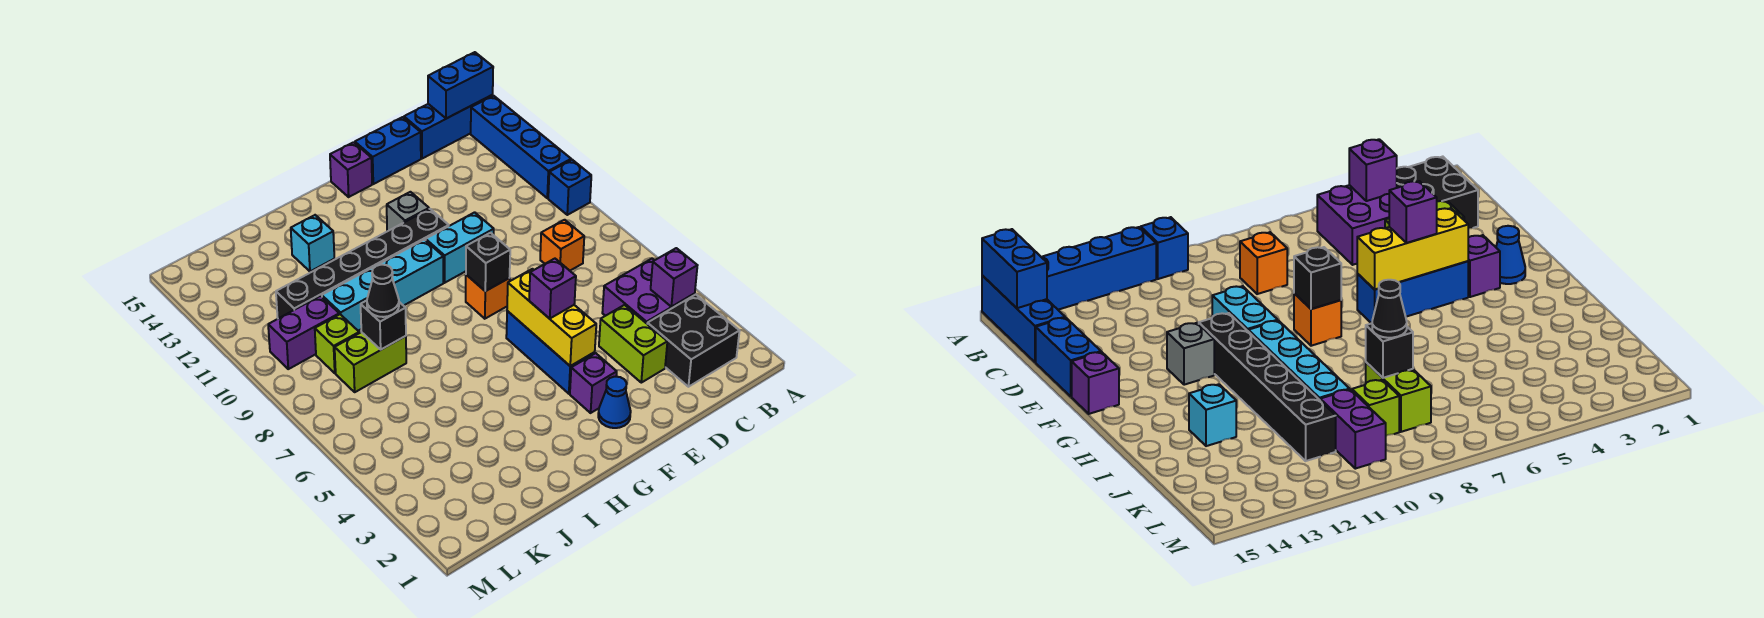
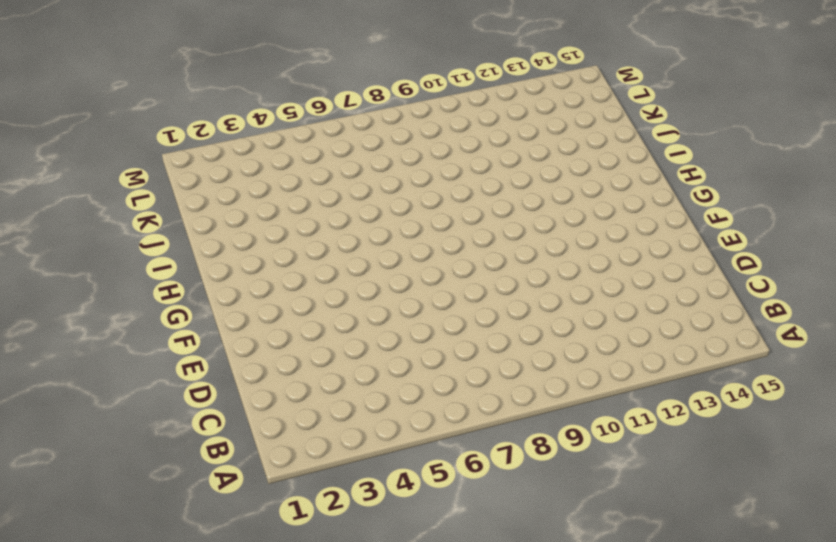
none -> blue brick A10 level 1
none -> blue brick A11:A14 level 1
none -> blue brick A15:C15 level 1

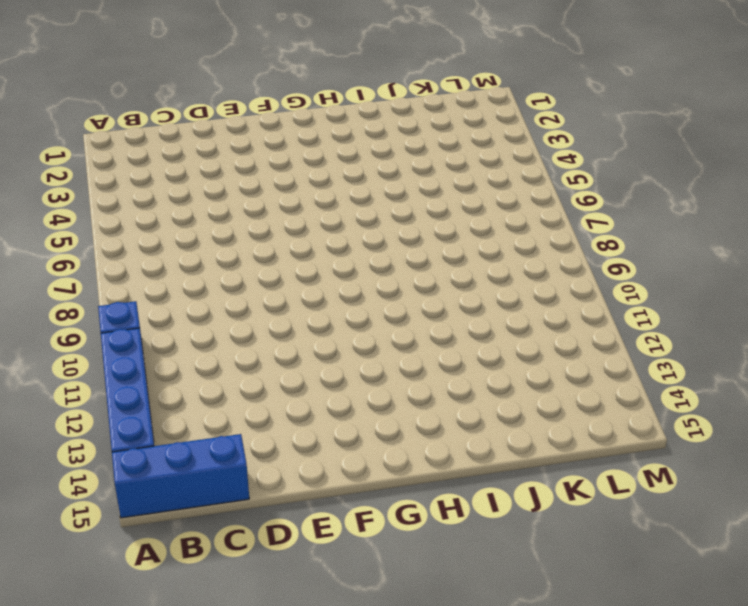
none -> black brick B2:C3 level 1
none -> purple brick B4:C5 level 1
none -> orange brick C8 level 1

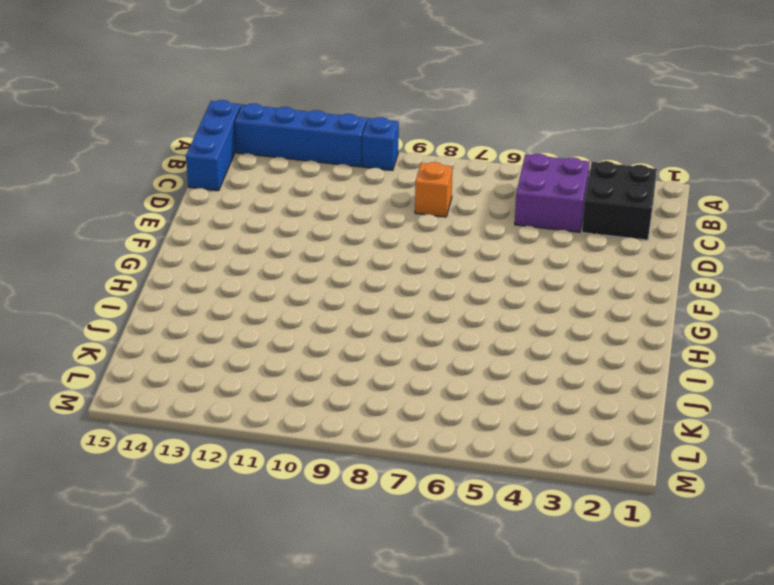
none -> lime brick D3:D4 level 1
none -> blue brick D15:E15 level 1
none -> cyan brick E10:F10 level 1

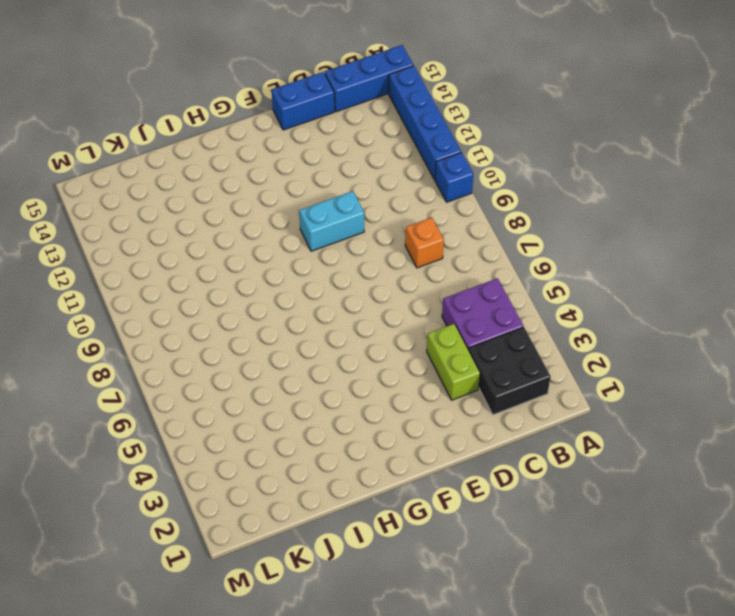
none -> blue cone F2 level 1
none -> purple brick F3 level 1
none -> blue brick F4:F6 level 1

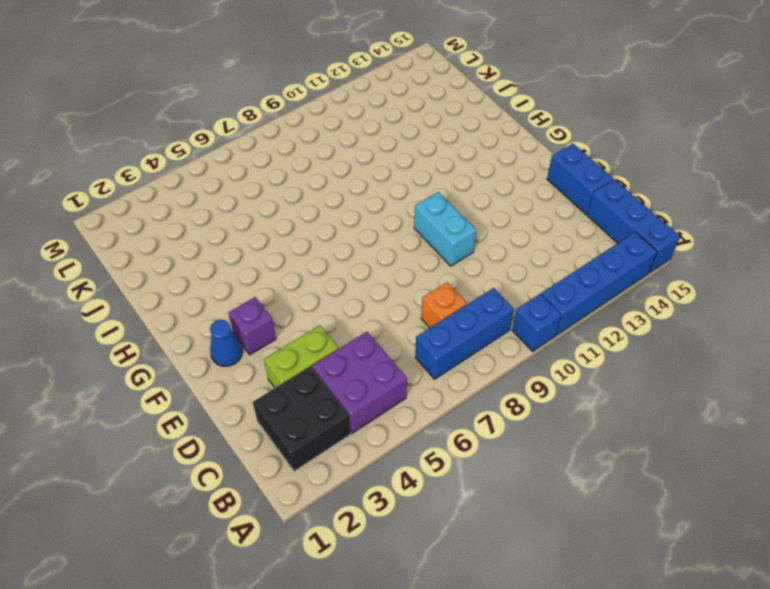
blue brick B7:B9 level 1 -> blue brick F4:F6 level 1
none -> orange brick F8 level 1
none -> black brick F11:K11 level 1
none -> grey brick F12 level 1

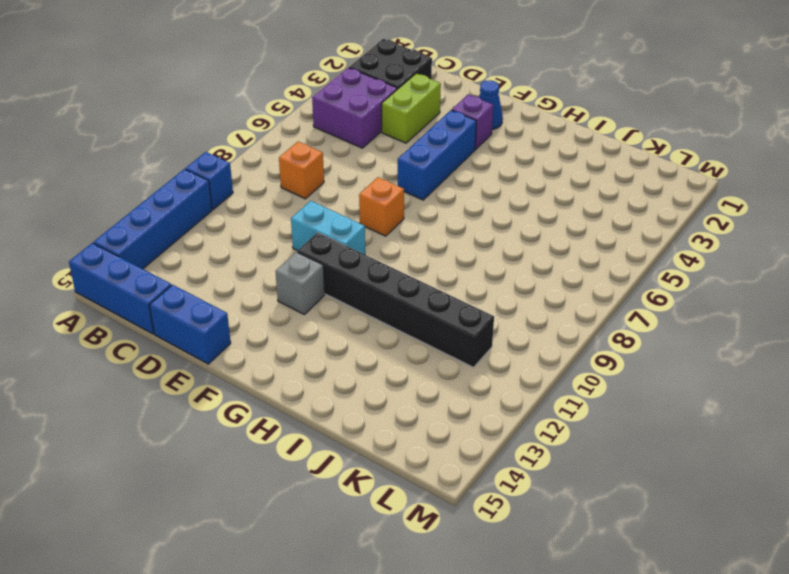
none -> purple brick F15 level 1
none -> cyan brick G10:J10 level 1
none -> cyan brick I13 level 1

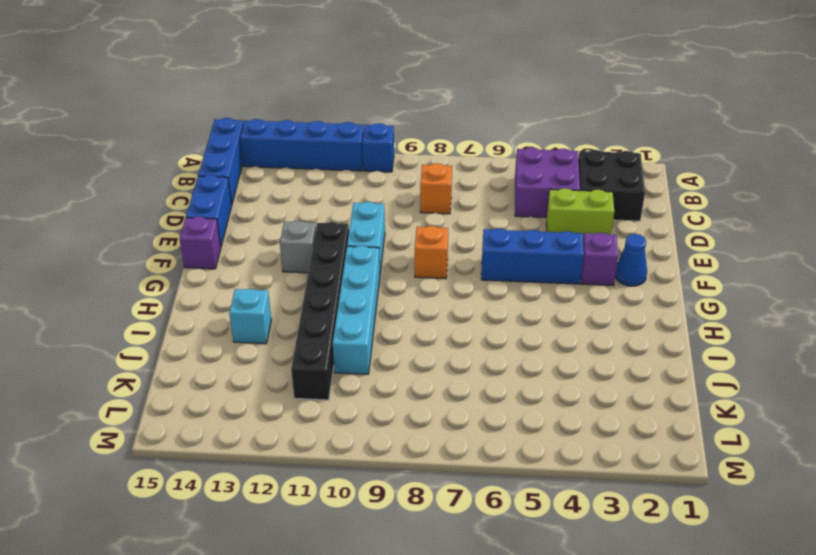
none -> lime brick J8:K8 level 1
none -> lime brick K9 level 1
none -> purple brick K10:L10 level 1

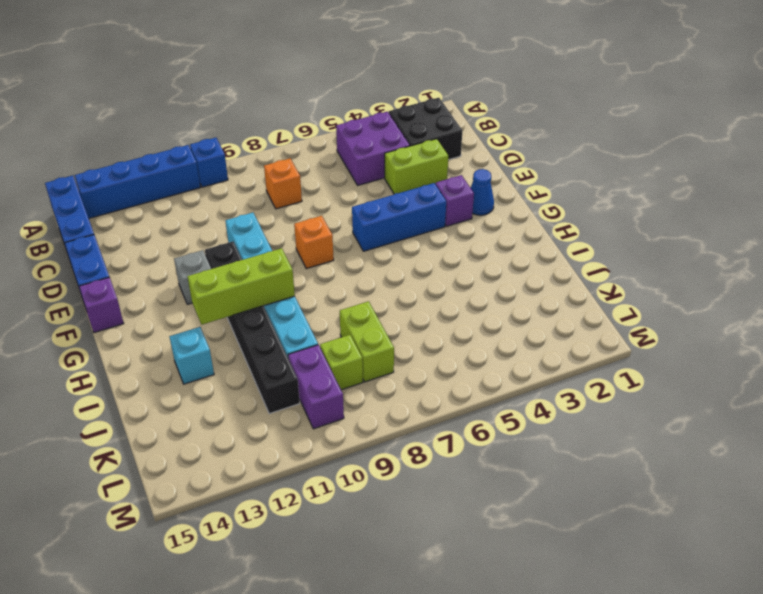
lime brick H10:H12 level 2 -> none
none -> blue brick A15:B15 level 2
none -> purple brick B4 level 2
none -> yellow brick F4:F6 level 2

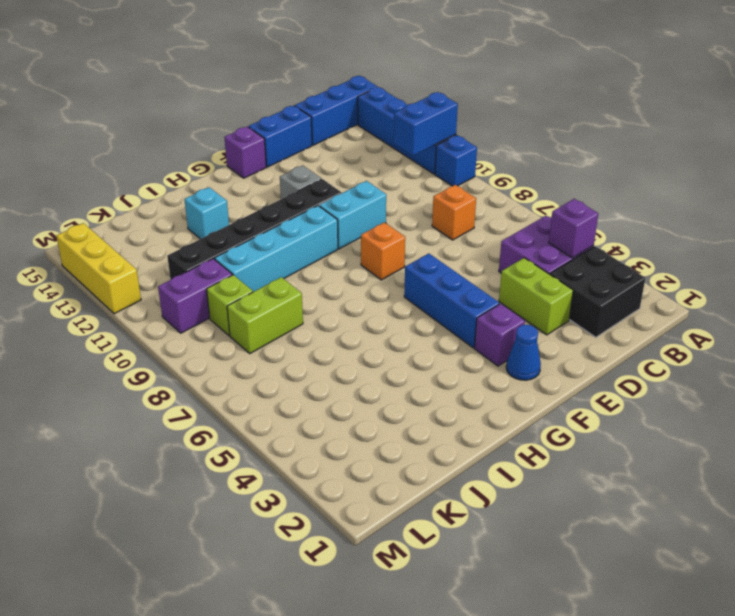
blue brick A11:B11 level 2 -> blue brick A15:B15 level 2
yellow brick M12:M14 level 1 -> yellow brick F4:F6 level 2
none -> black brick F8 level 2
none -> black brick J8 level 2
none -> purple brick F5 level 3

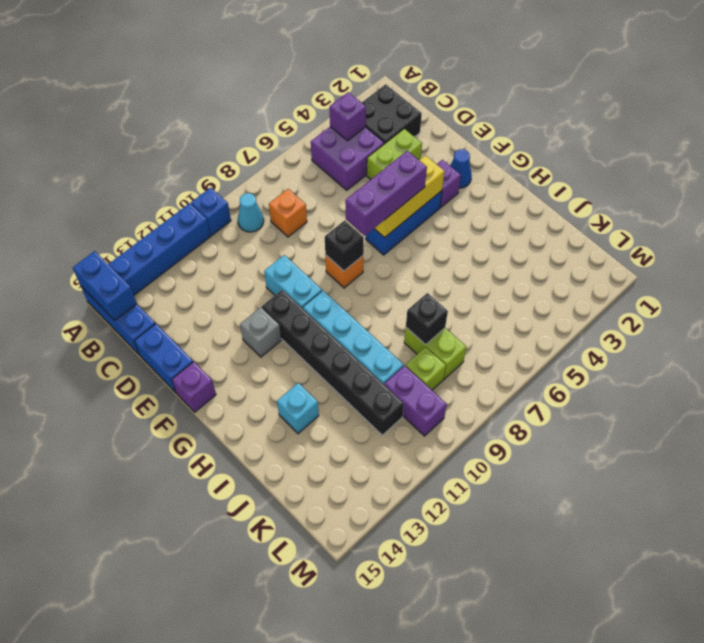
cyan cone B9 level 1 -> none
purple brick F5:F7 level 3 -> purple brick F5 level 3
none -> black cone J8 level 3

